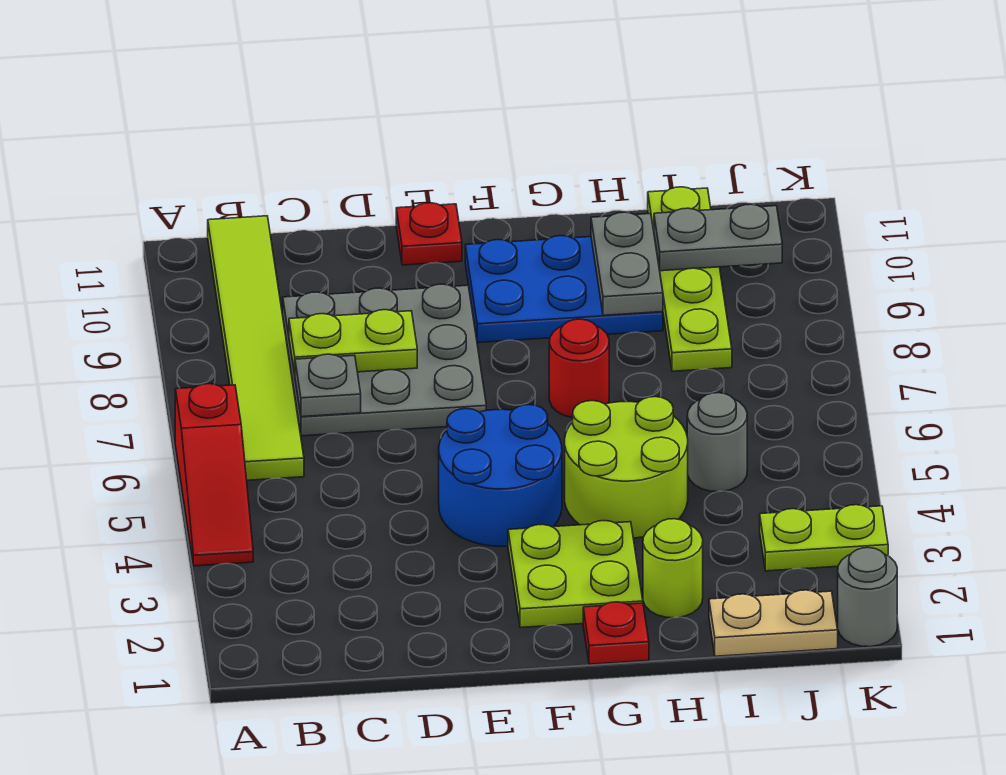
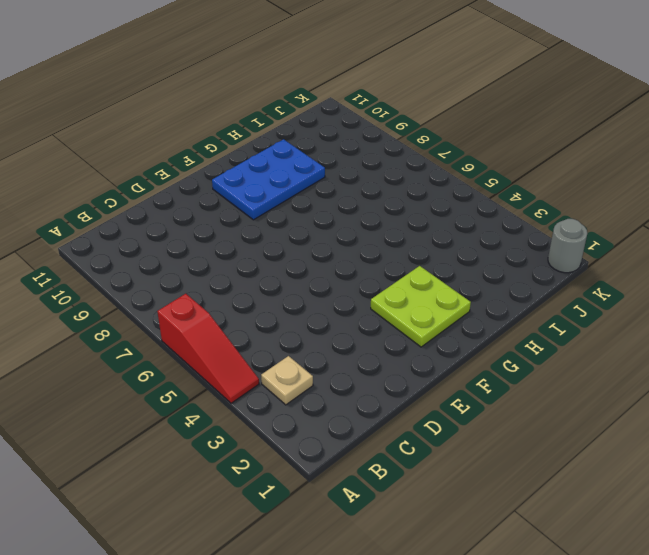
tan plate B3 level 1 -> none
none -> lime tile B6:B11 level 1
none -> grey plate C7:E9 level 1
none -> blue round brick E4:F5 level 1

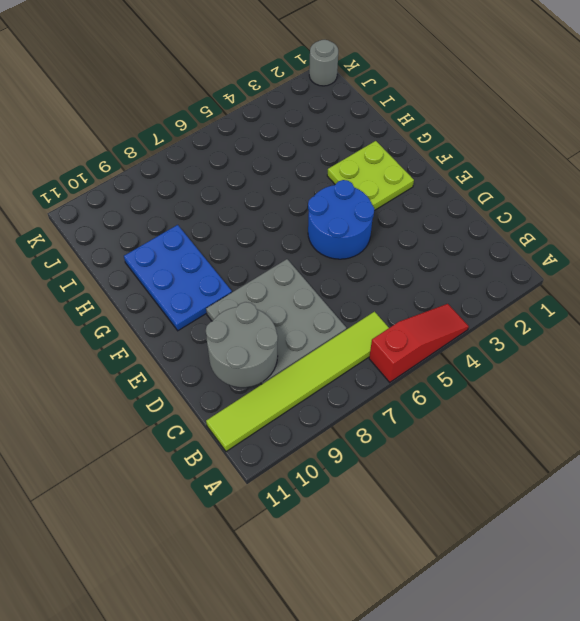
grey round brick C9:D10 level 2 -> none
none -> red plate E11 level 1
none -> red plate G1 level 1
none -> lime round brick G4:H5 level 1

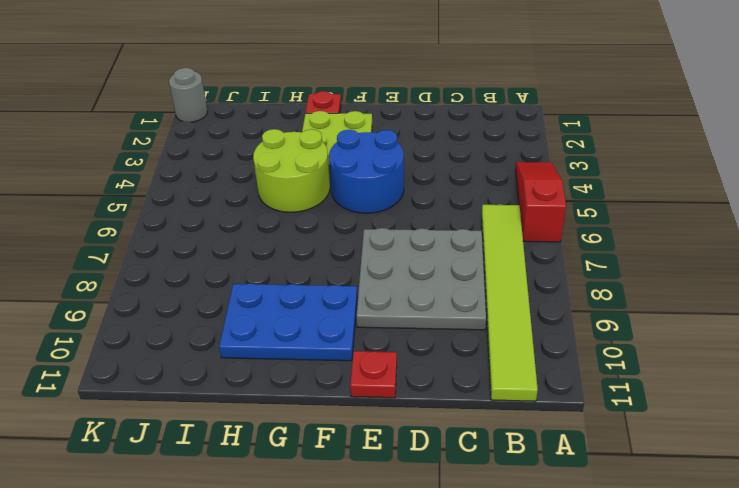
none -> red round brick G7 level 1
none -> lime round brick H2 level 1
none -> tan plate I1:J1 level 1

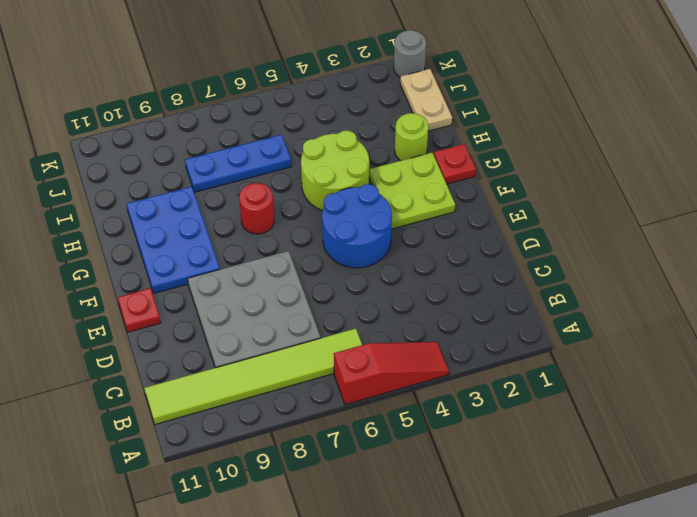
blue plate I6:I8 level 1 -> lime plate I8:I11 level 1
none -> grey round brick I5 level 1
none -> lime plate J3:K3 level 1
none -> grey plate C7 level 2

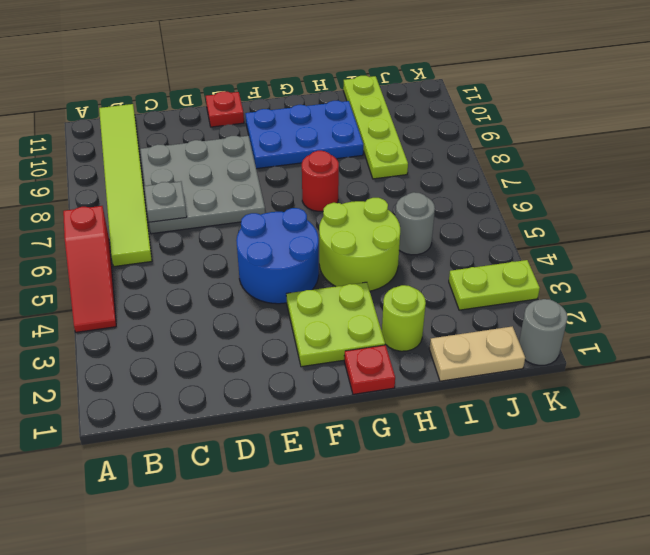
none -> lime plate C8:D8 level 2
none -> grey plate H9:H10 level 2
none -> grey plate I10:J10 level 2

